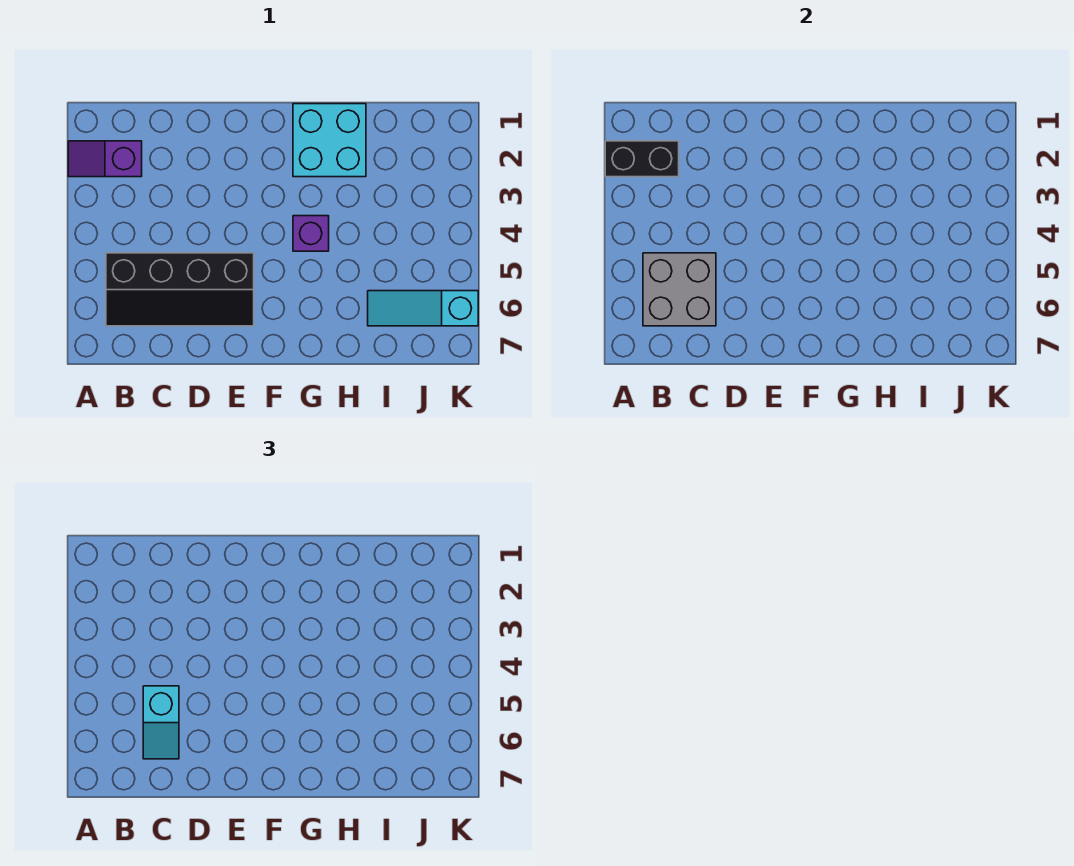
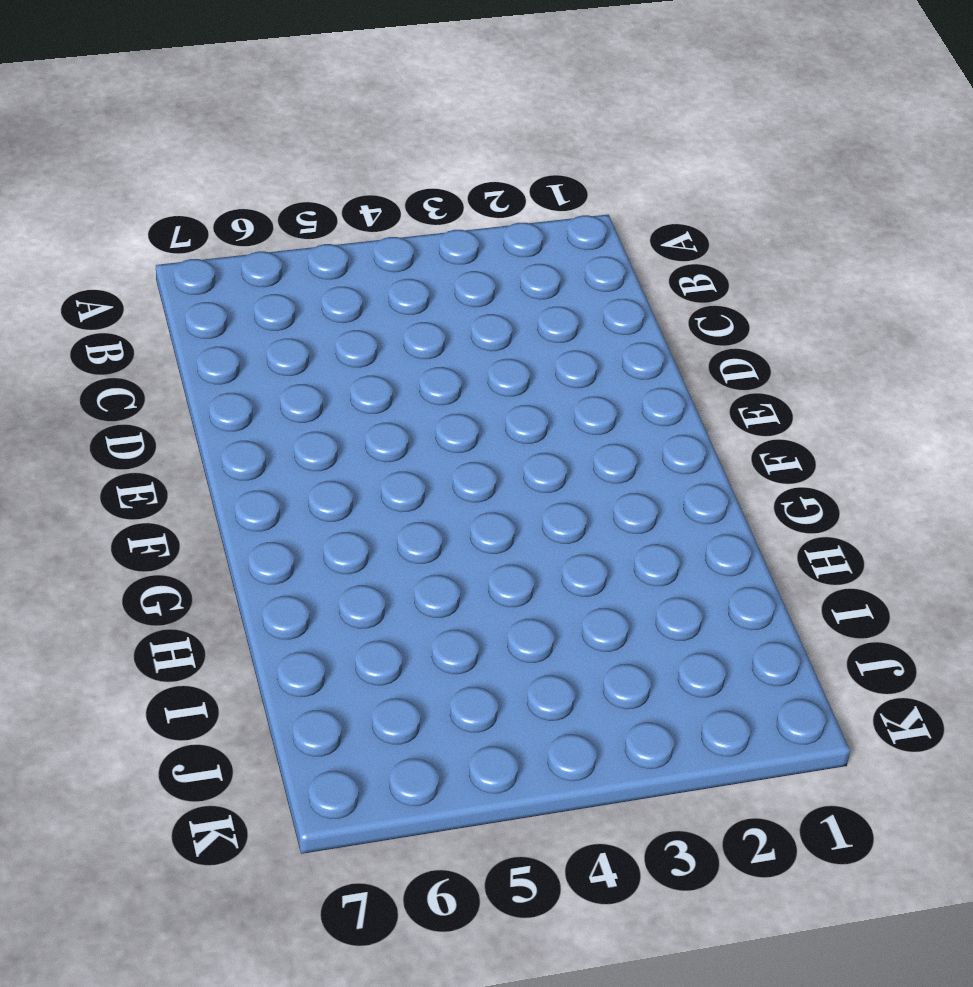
none -> purple slope A2:B2 level 1 top B
none -> black slope B5:E6 level 1 top 5

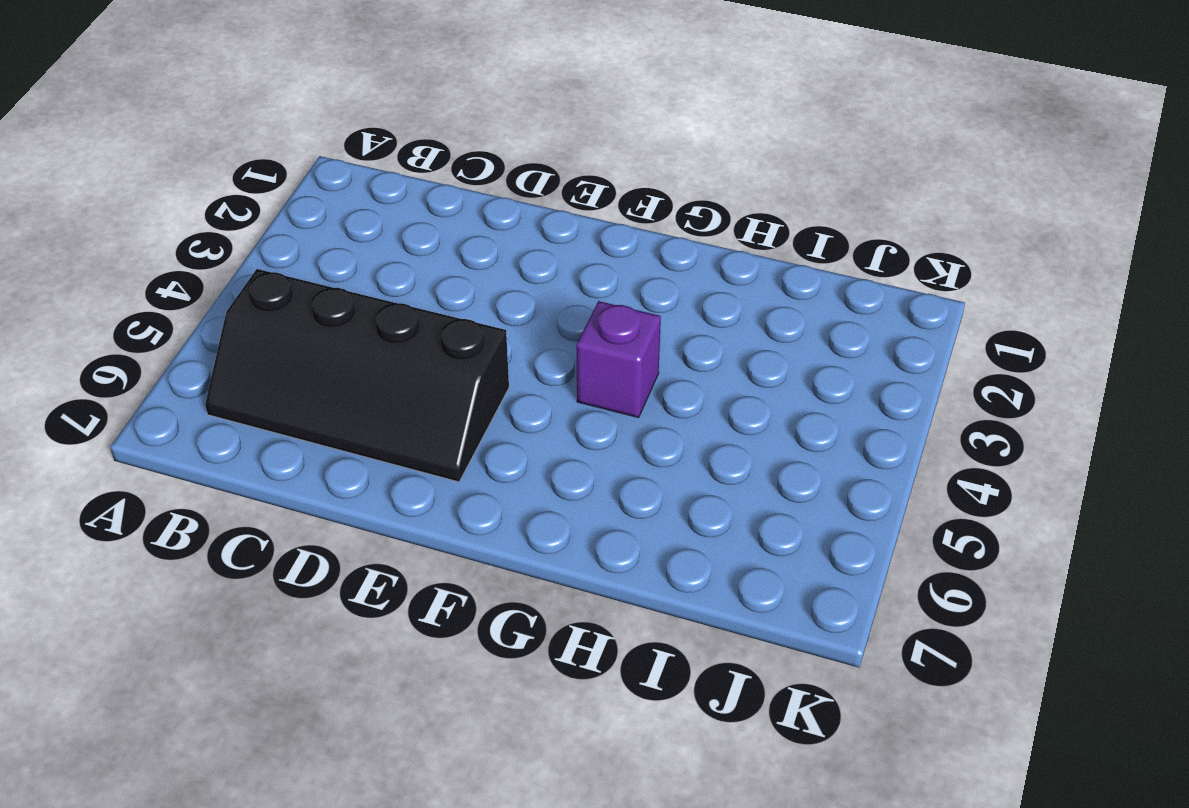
none -> purple slope A2:B2 level 1 top B
none -> cyan brick G1:H2 level 1

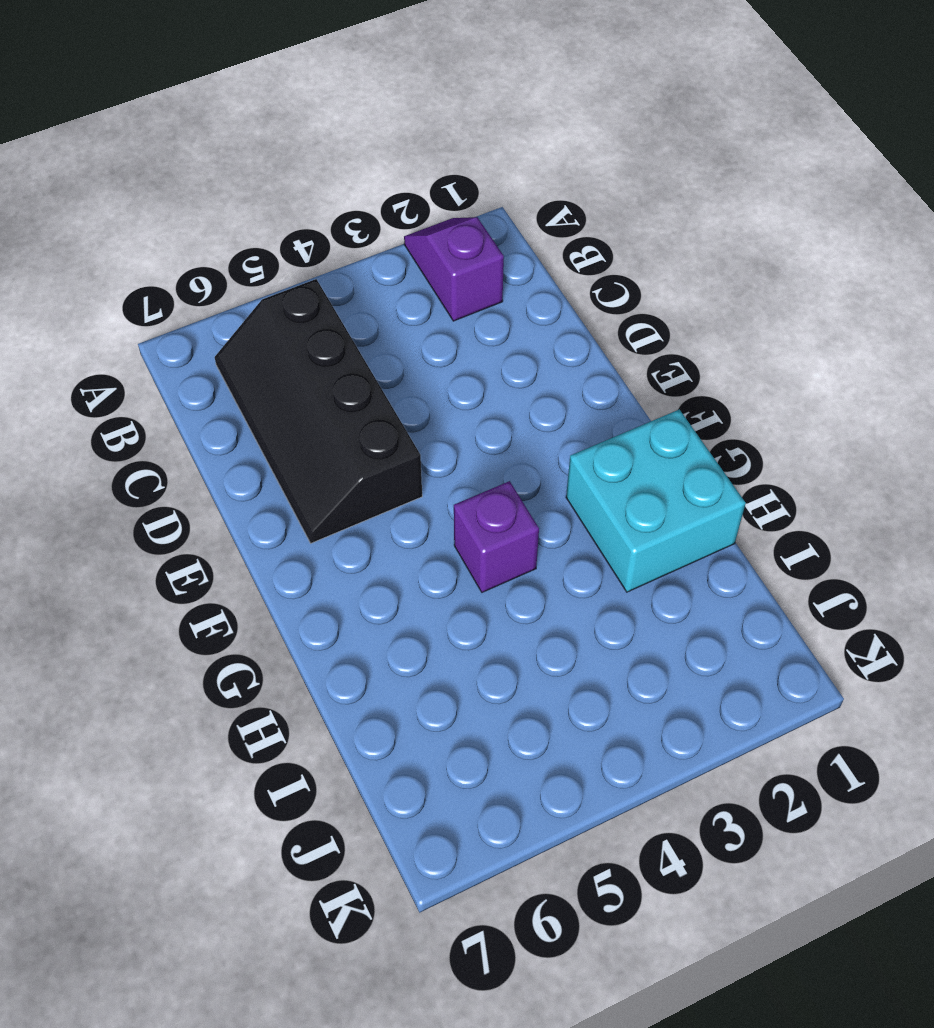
none -> cyan slope I6:K6 level 1 top K
none -> black brick A2:B2 level 2

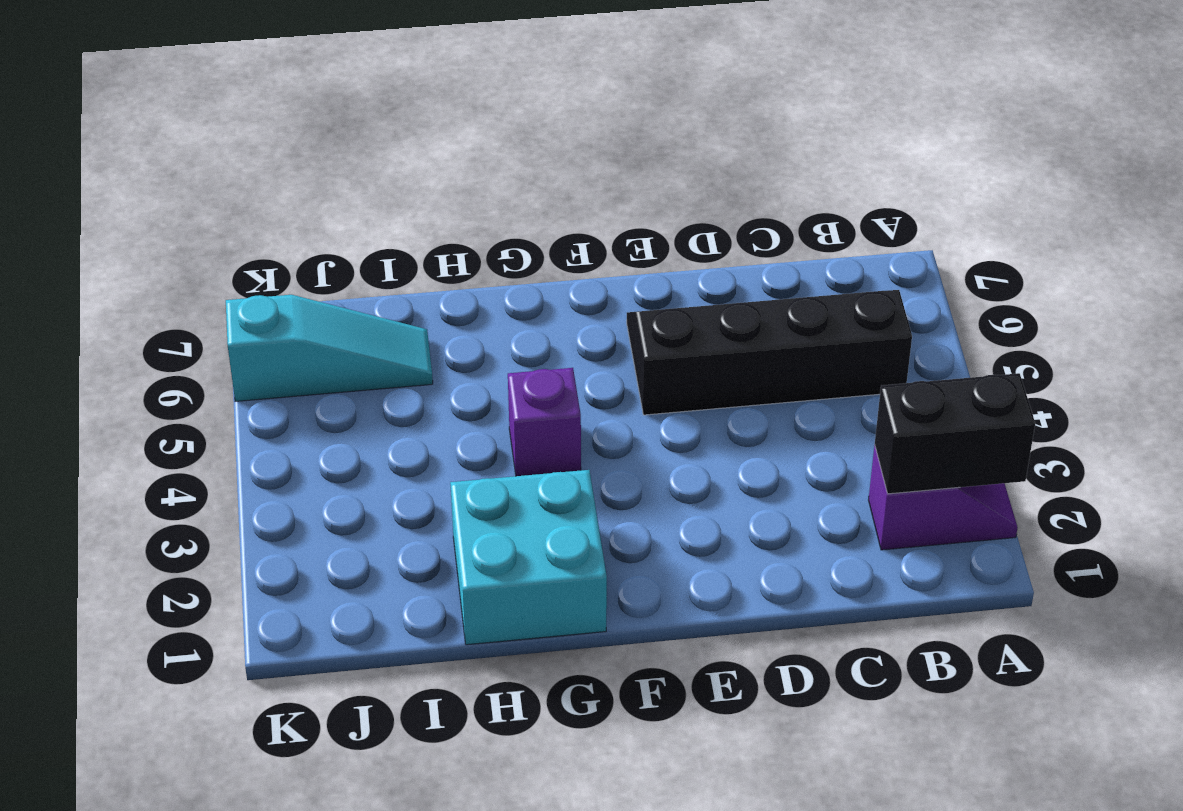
none -> grey brick B5:C6 level 2
none -> cyan slope C5:C6 level 3 top 5

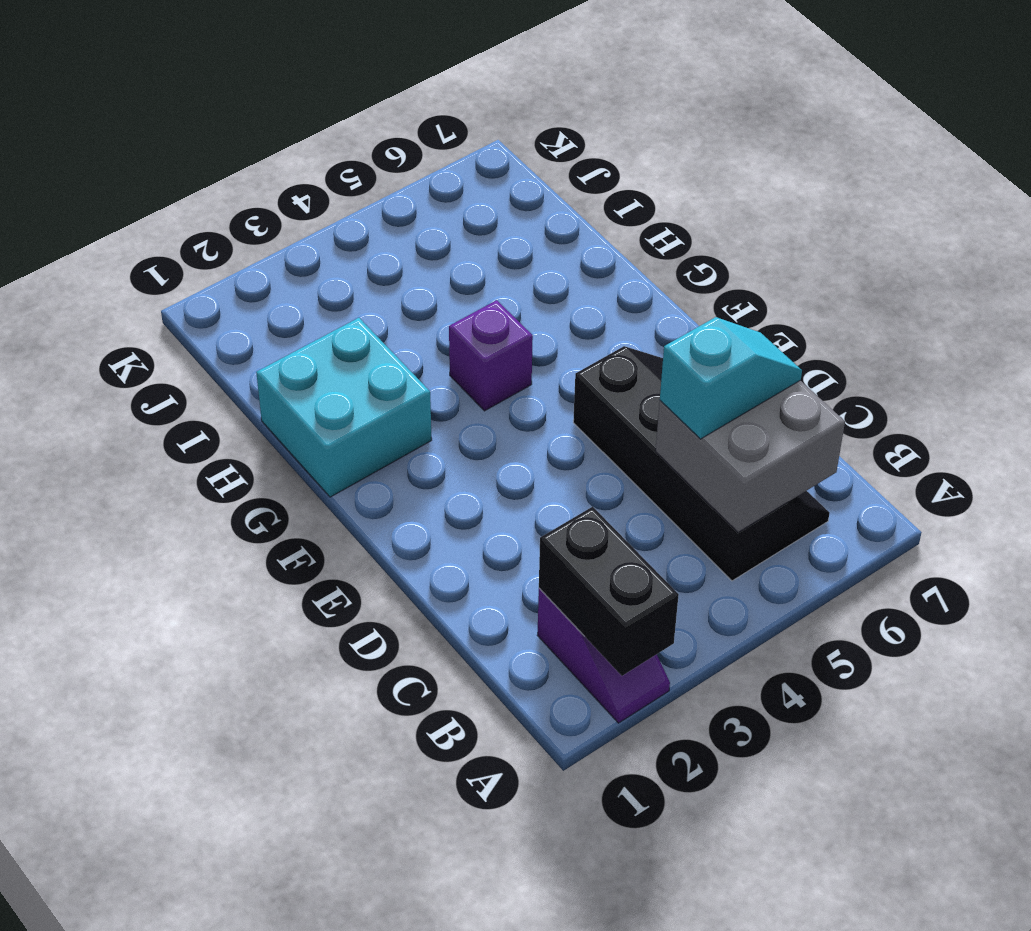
none -> cyan slope I6:K6 level 1 top K

